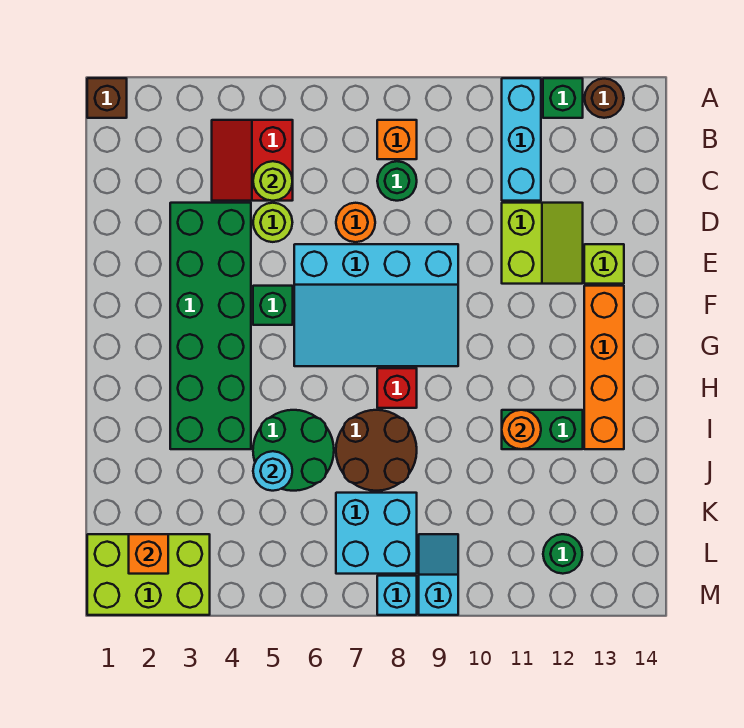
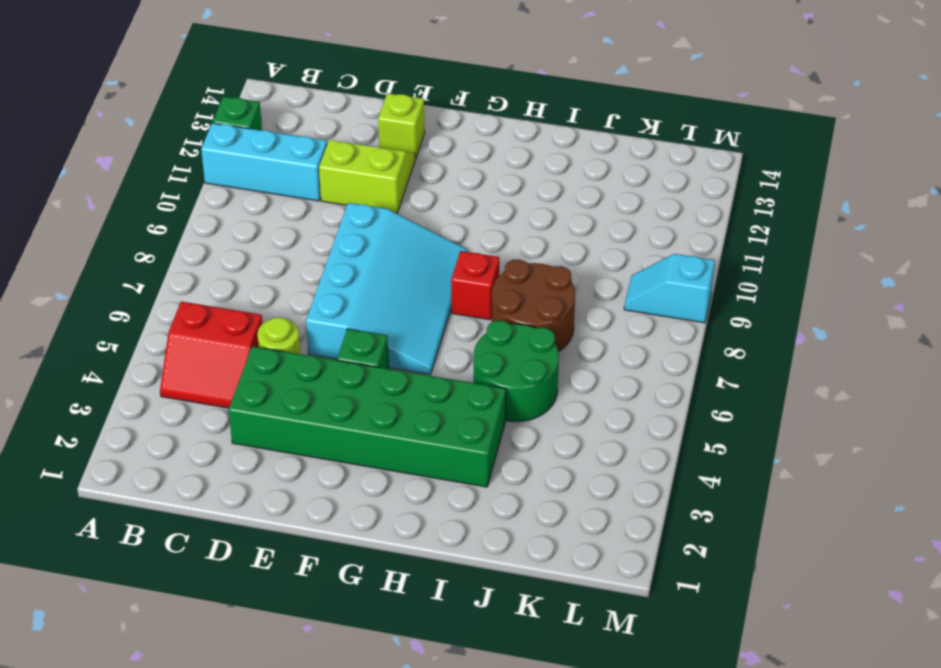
none -> brown brick A1 level 1
none -> brown round brick A13 level 1
none -> orange brick B8 level 1

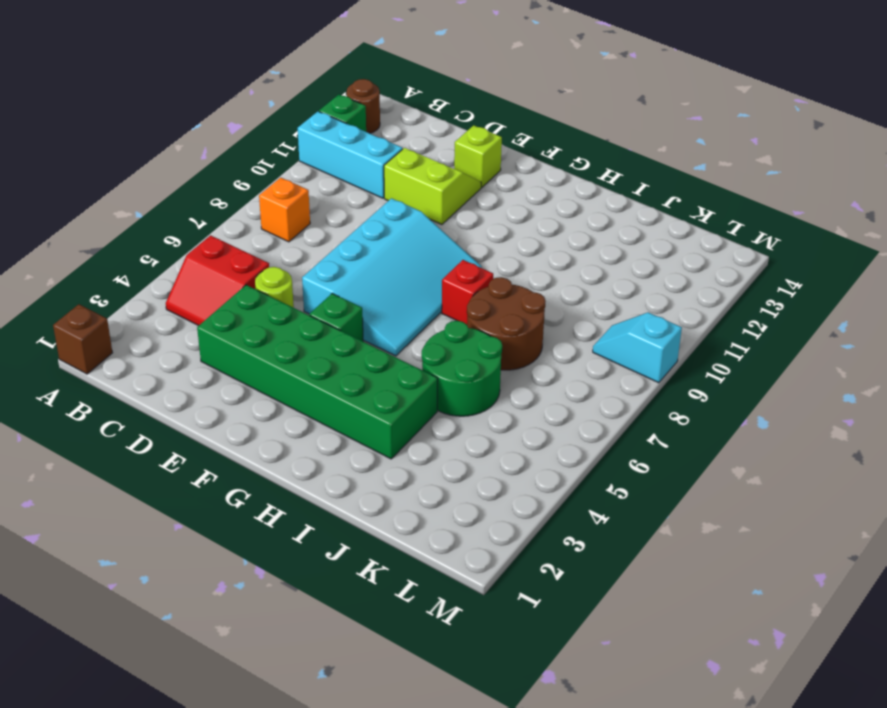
none -> green round brick C8 level 1
none -> orange round brick D7 level 1
none -> orange brick F13:I13 level 1

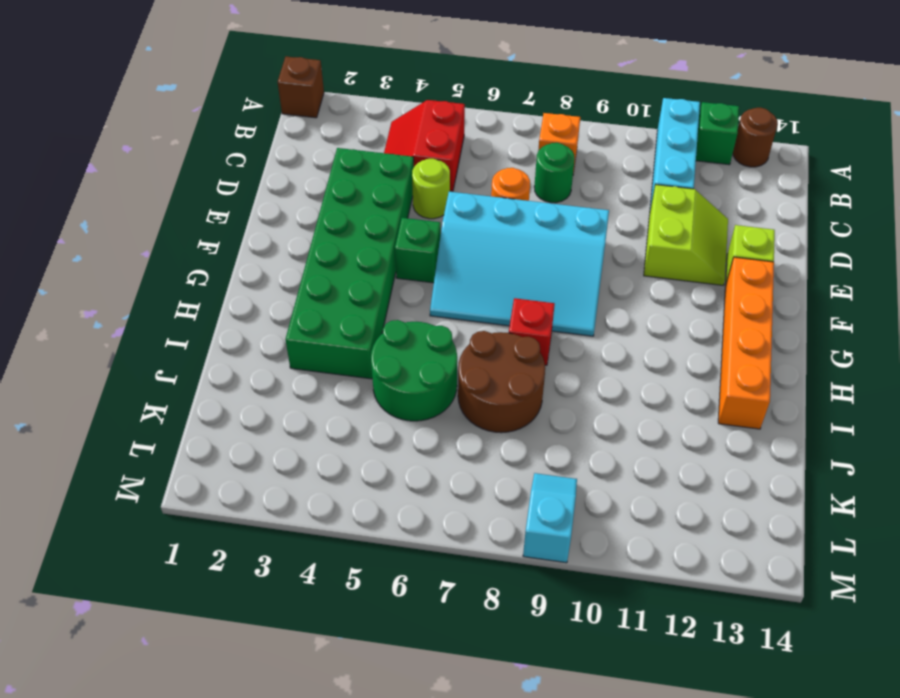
none -> green brick I11:I12 level 1
none -> cyan brick K7:L8 level 1
none -> lime brick L1:M3 level 1

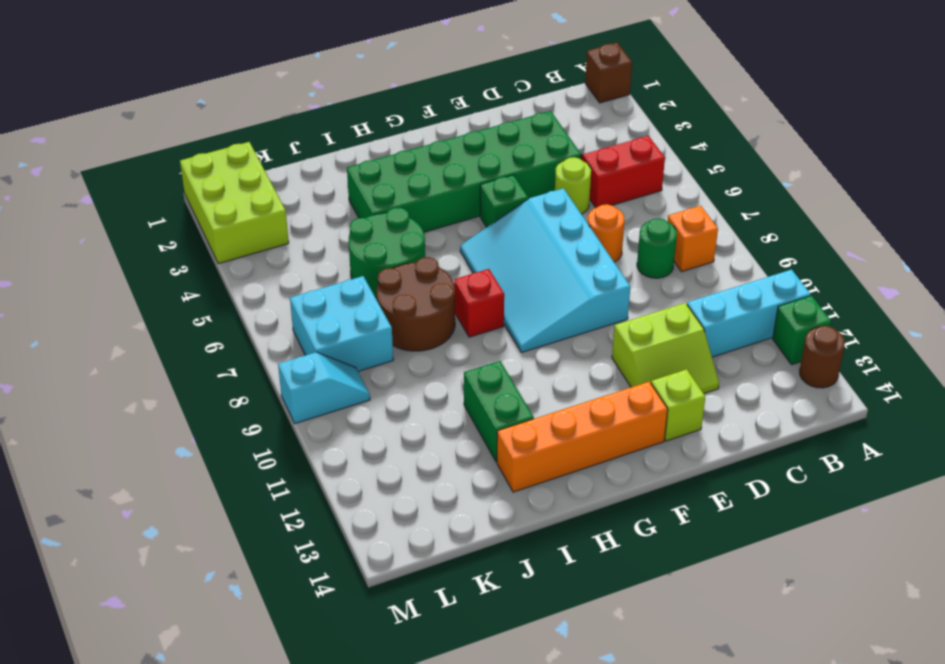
none -> green round brick L12 level 1
none -> cyan brick M8 level 1
none -> lime round brick C5 level 2

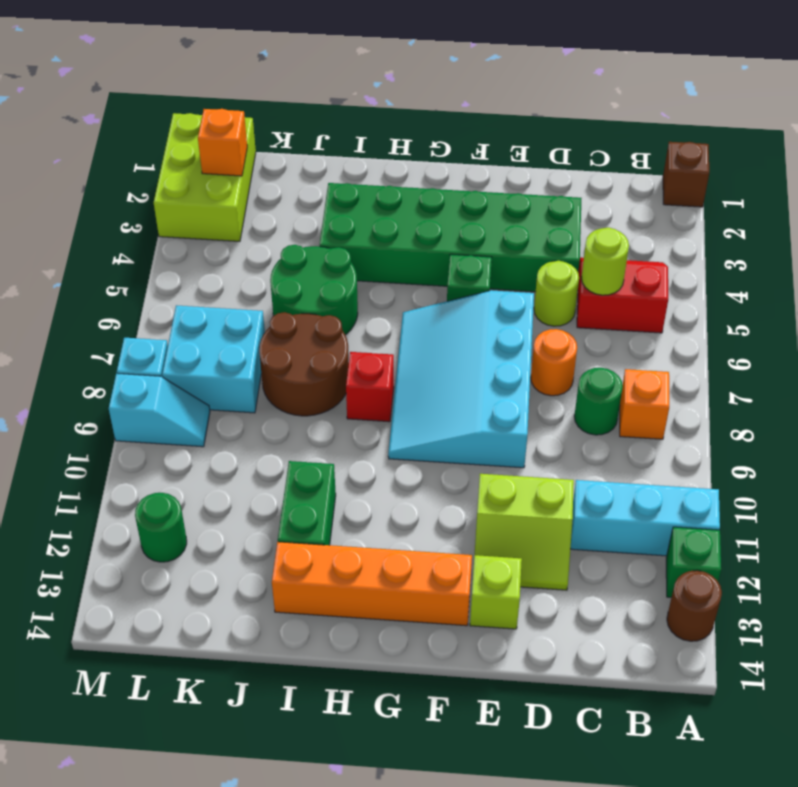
none -> orange round brick I11 level 2
none -> cyan round brick J5 level 2

